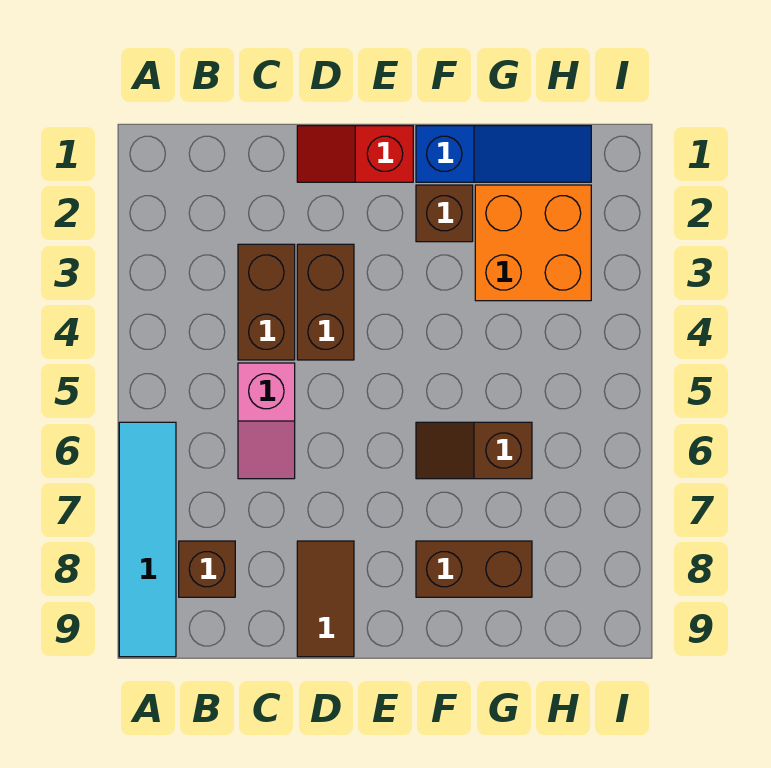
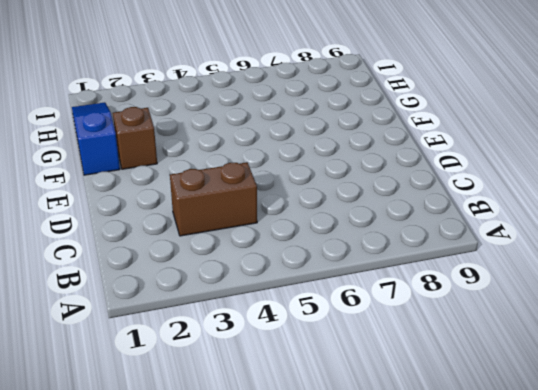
none -> cyan tile A6:A9 level 1
none -> brown brick B8 level 1
none -> pink slope C5:C6 level 1 top 5

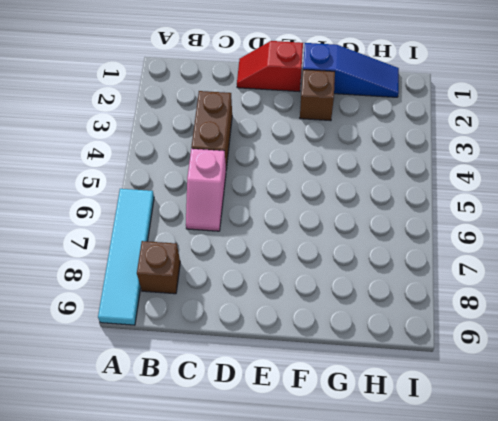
none -> brown brick D3:D4 level 1
none -> brown tile D8:D9 level 1
none -> brown slope F6:G6 level 1 top G

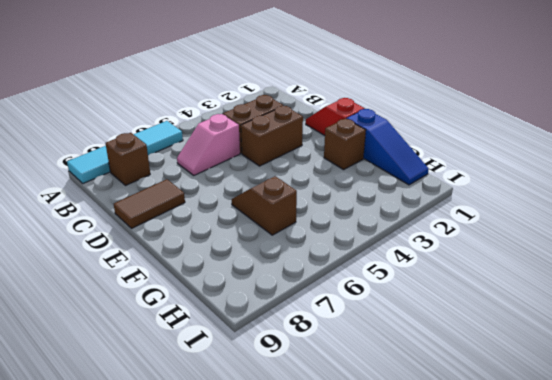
none -> brown brick F8:G8 level 1
none -> orange brick G2:H3 level 1

